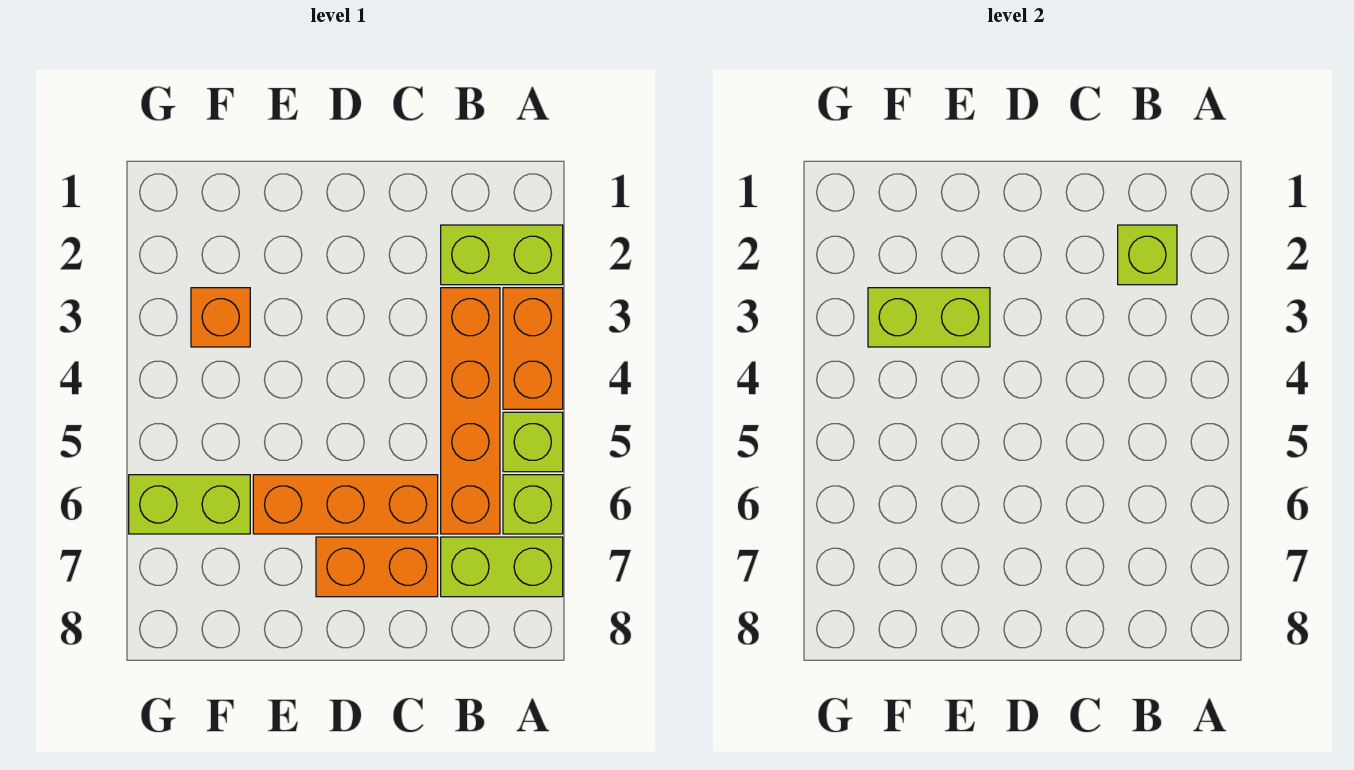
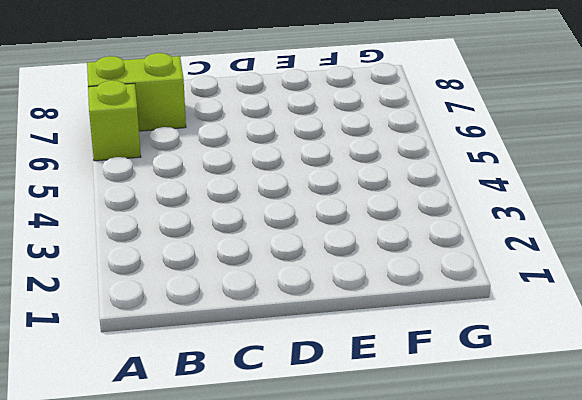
none -> lime brick A2:B2 level 1
none -> orange brick A3:A4 level 1
none -> lime brick A5 level 1

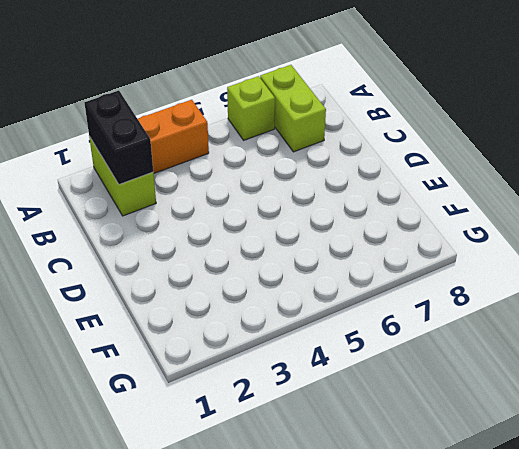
black brick A2:B2 level 2 -> lime brick B2 level 2
none -> lime brick A5 level 1
none -> orange brick B3:B6 level 1
none -> orange brick C6:E6 level 1

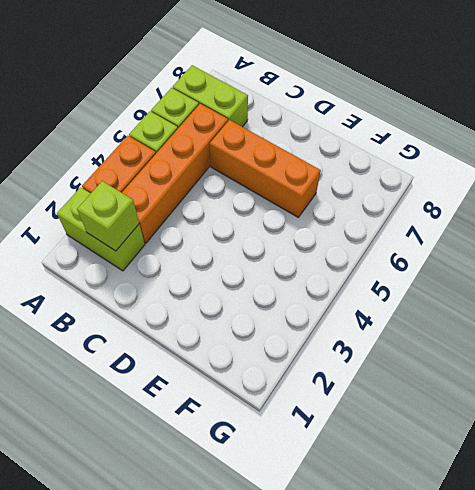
none -> orange brick C7:D7 level 1
none -> orange brick F3 level 1
none -> lime brick F6:G6 level 1

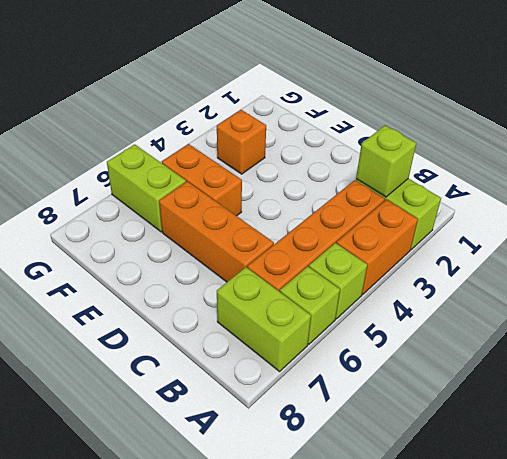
orange brick E5:F5 level 1 -> orange brick C7:D7 level 1
none -> lime brick E3:F3 level 2

